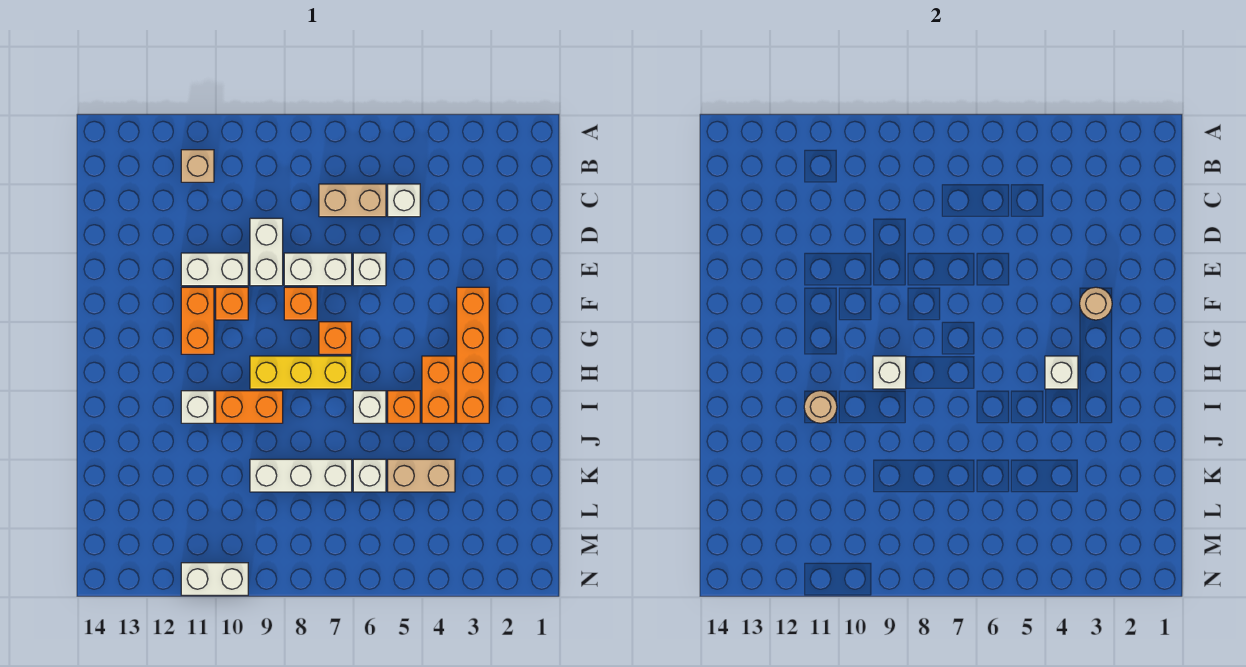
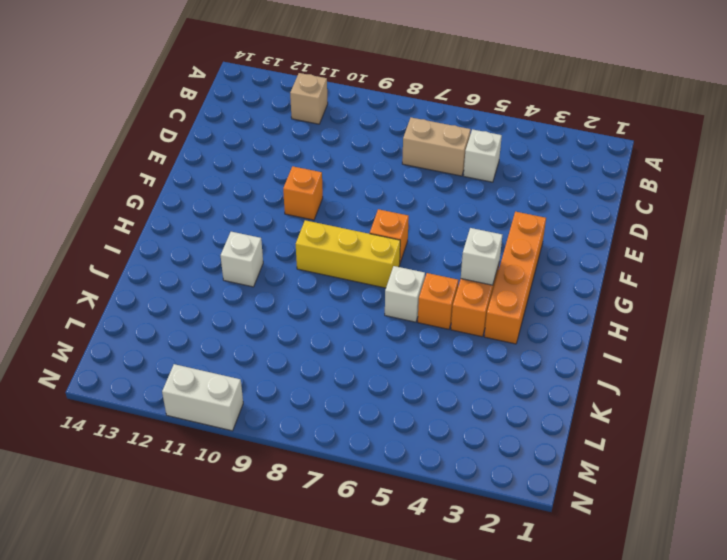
none -> white brick D9:E9 level 1
none -> white brick E6 level 1
none -> white brick E7:E8 level 1

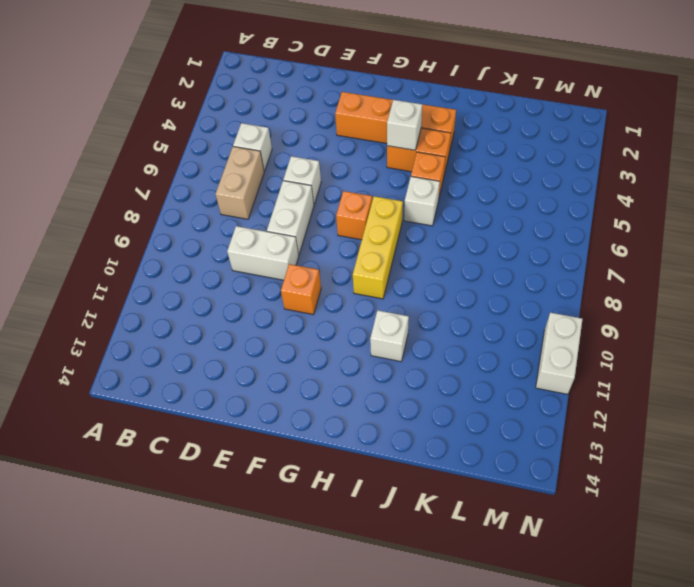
none -> tan brick B11 level 1
none -> white brick E10:E11 level 1
none -> orange brick F8 level 1

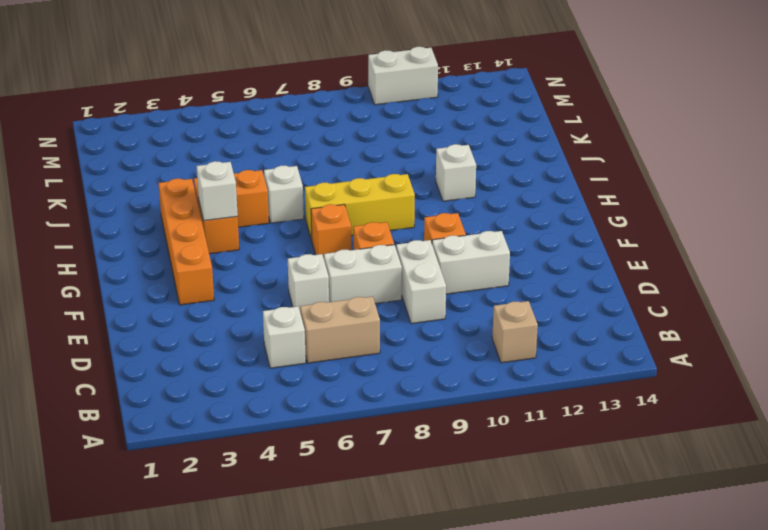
none -> orange brick F11:G11 level 1
none -> orange brick I9:I10 level 1
none -> tan brick K4:K5 level 1

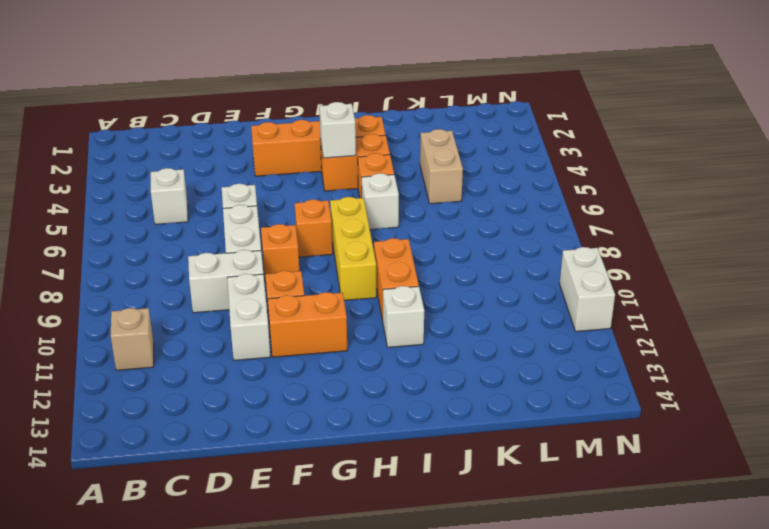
none -> tan brick C6:C7 level 1
none -> white brick K6 level 1
none -> white brick K7:K9 level 1

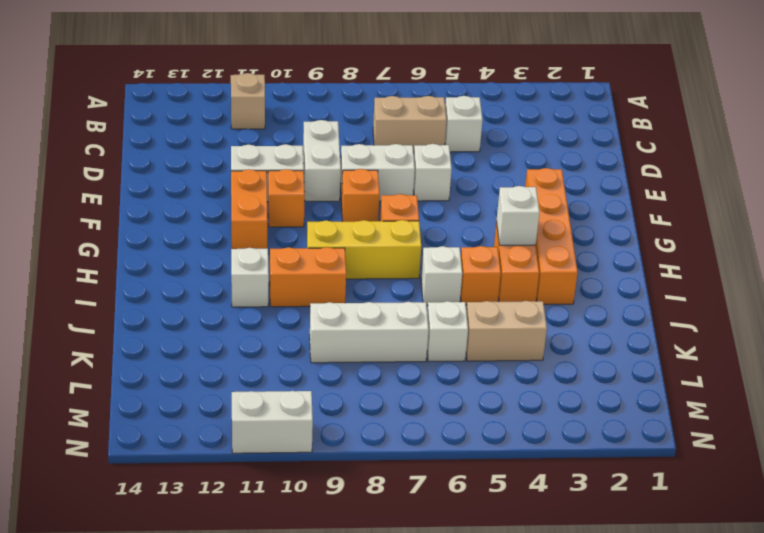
none -> tan round brick F3 level 2
none -> white brick H9 level 2
none -> tan round brick I11 level 2

